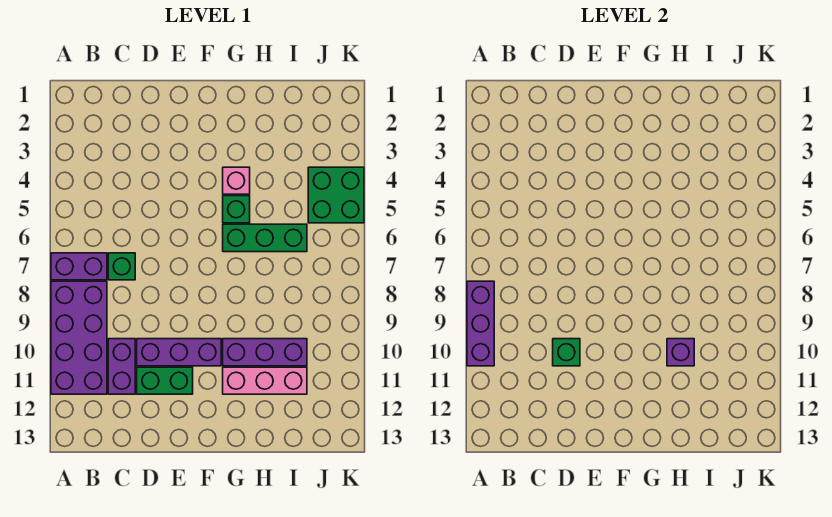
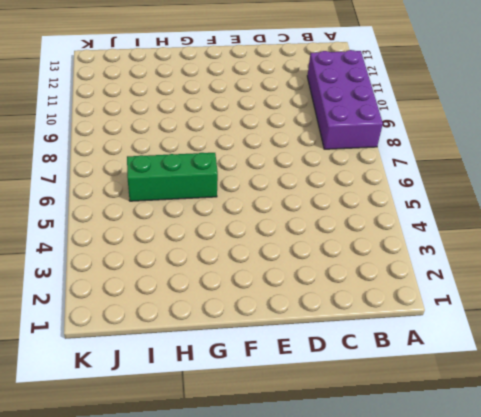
none -> purple brick A7:B7 level 1
none -> green brick C7 level 1
none -> purple brick C10:C11 level 1

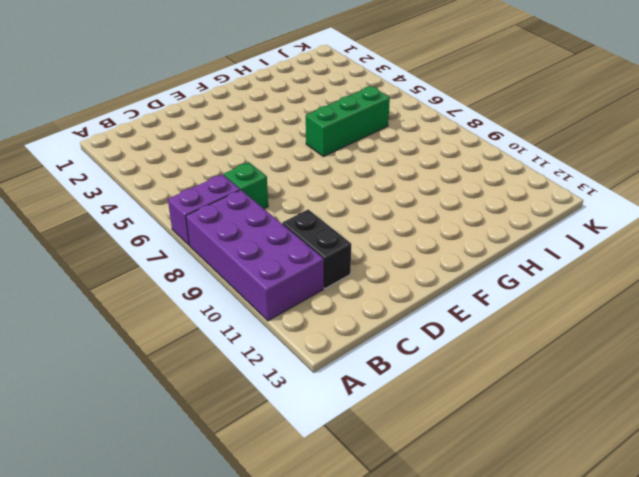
black brick C10:C11 level 1 -> purple brick C10:C11 level 1
none -> purple brick D10:F10 level 1
none -> green brick D11:E11 level 1
none -> pink brick G4 level 1

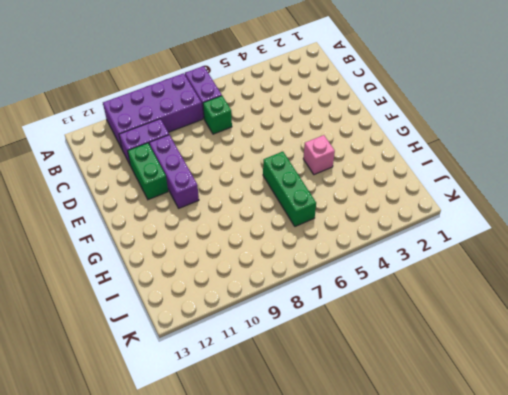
none -> green brick G5 level 1
none -> purple brick G10:I10 level 1
none -> pink brick G11:I11 level 1

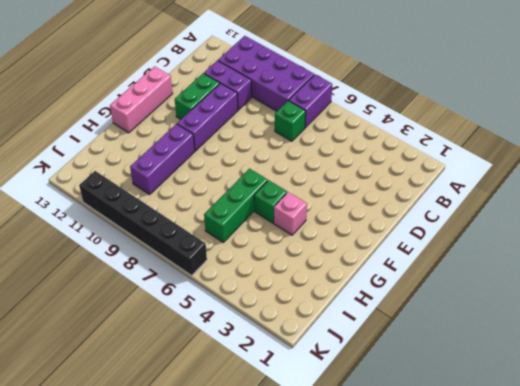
pink brick E13:G13 level 1 -> pink brick G11:I11 level 1
black brick K6:K11 level 1 -> none
none -> green brick J4:K5 level 1
none -> purple brick A8:A10 level 2
none -> green brick D10 level 2

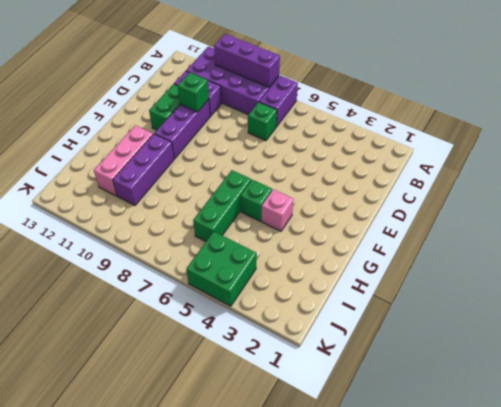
none -> purple brick H10 level 2

